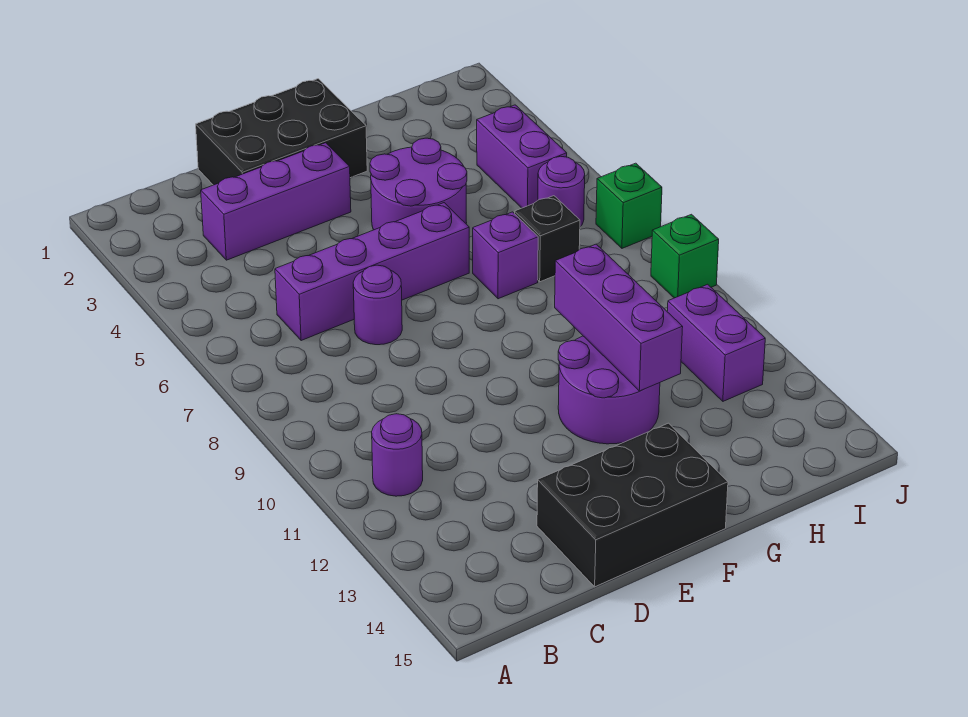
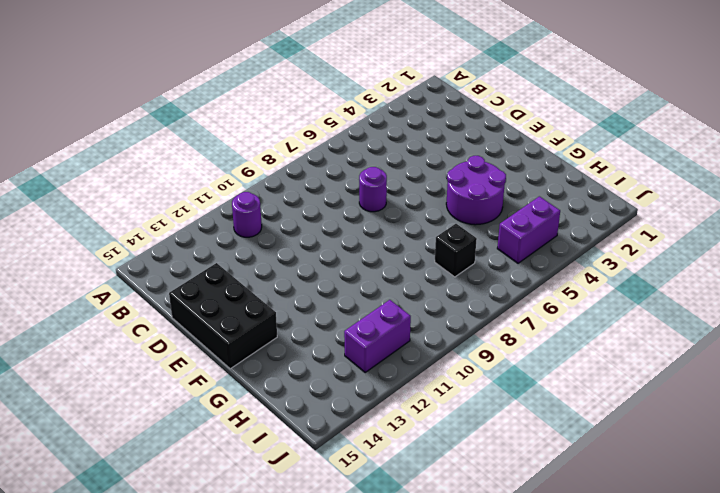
none -> purple brick C3:E3 level 1
none -> purple brick C6:F6 level 1
none -> black brick D1:F2 level 1

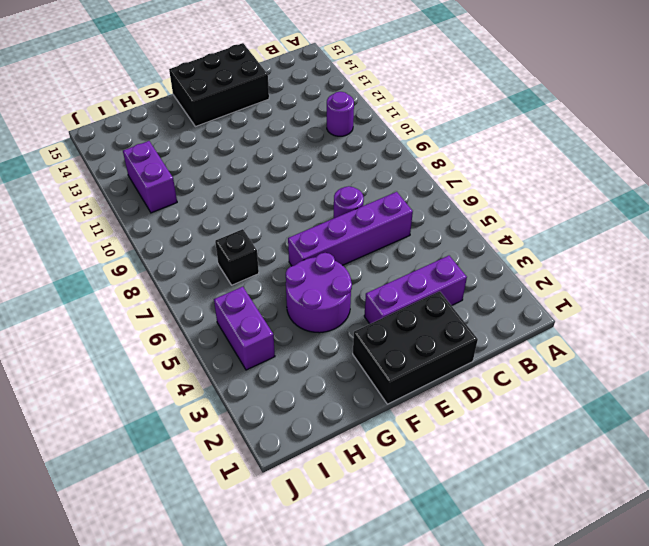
none -> purple round brick F11:G12 level 1
none -> purple brick G7 level 1
none -> purple round brick I6 level 1

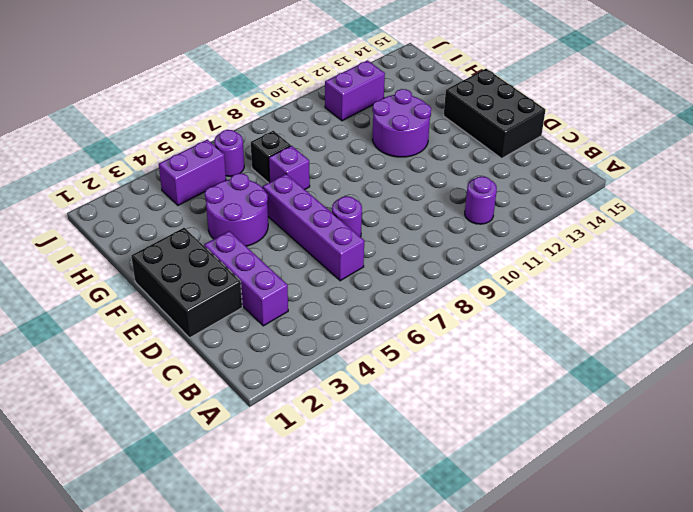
none -> green brick J7 level 1
none -> green brick J9 level 1
none -> purple brick G10:G12 level 2

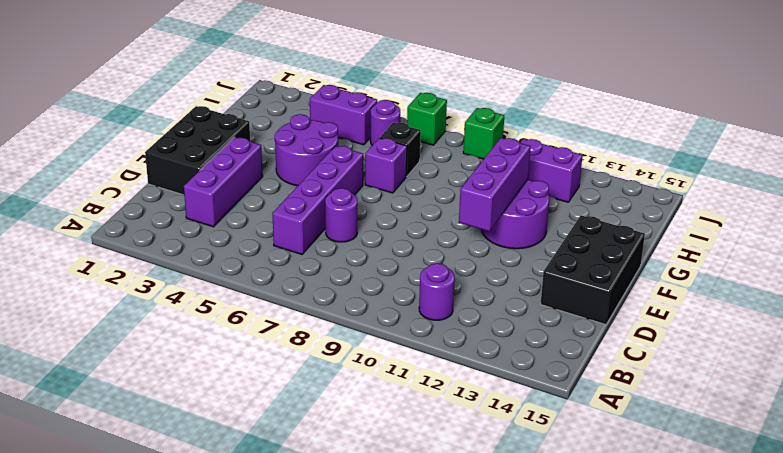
purple brick E11:G11 level 2 -> purple brick G10:G12 level 2

